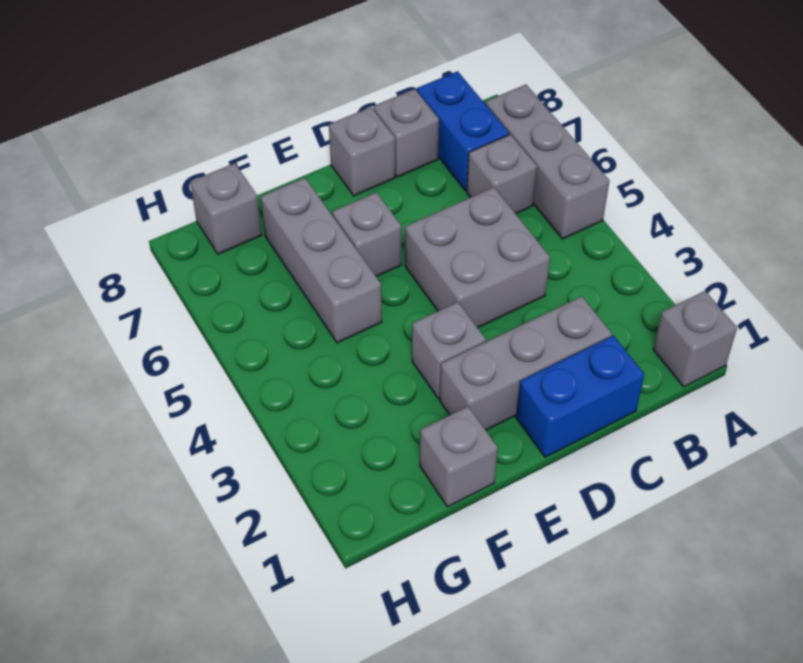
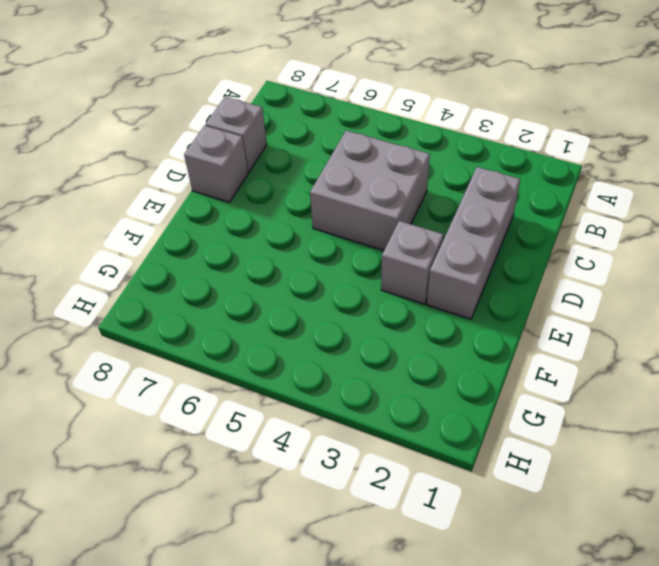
none -> grey brick A1 level 1
none -> grey brick A5:A7 level 1
none -> grey brick B6 level 1

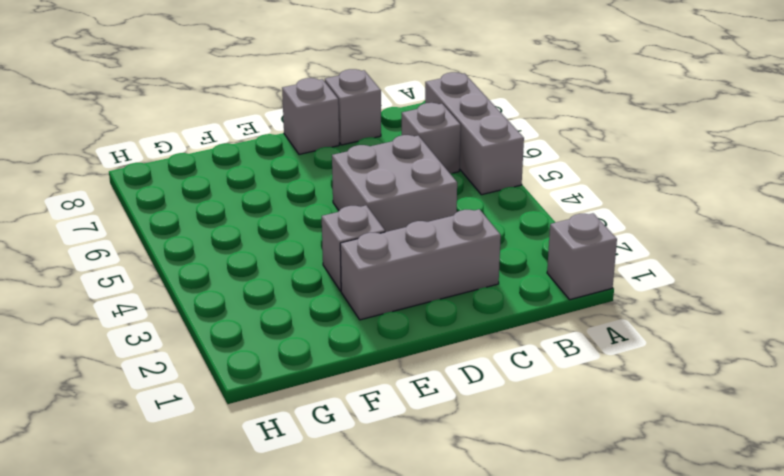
none -> blue brick B7:B8 level 1
none -> blue brick C1:D1 level 1
none -> grey brick E6 level 1

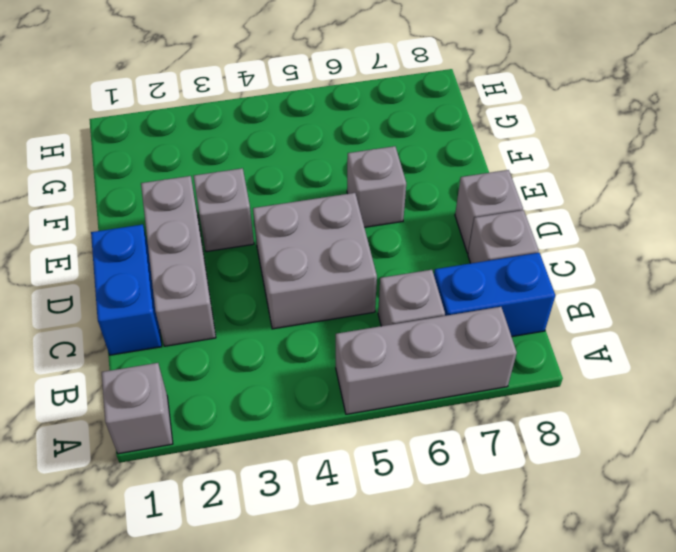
none -> grey brick F1 level 1
none -> grey brick F5:F7 level 1
none -> grey brick G8 level 1

